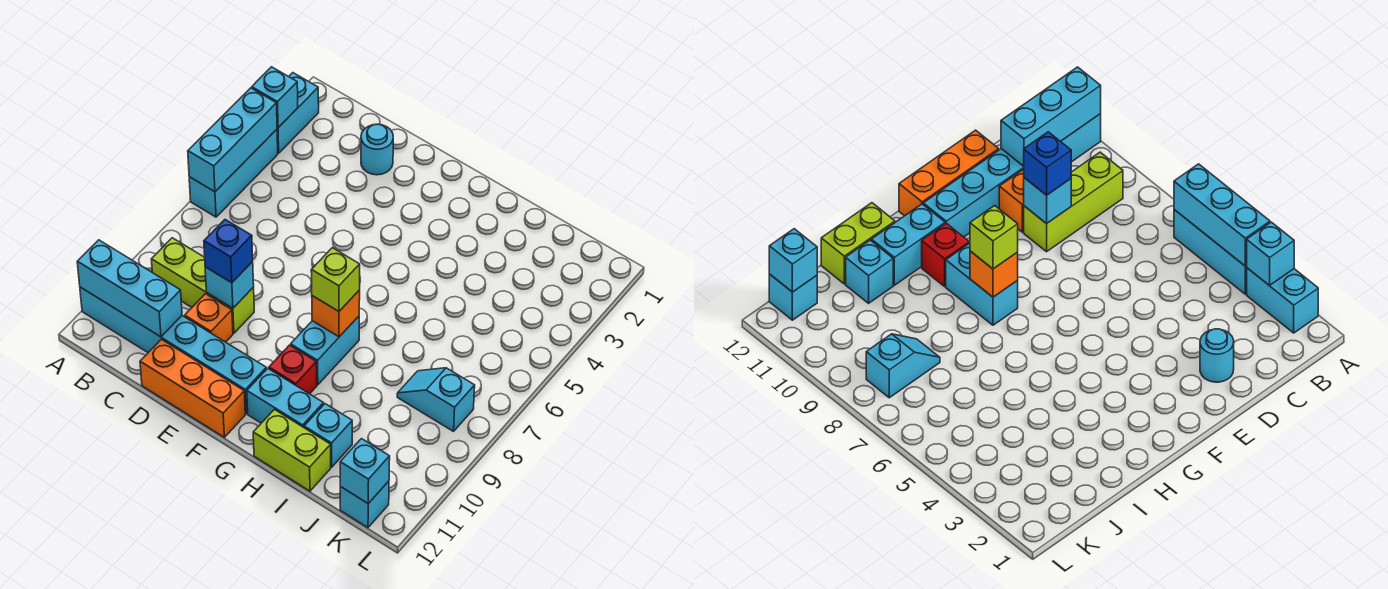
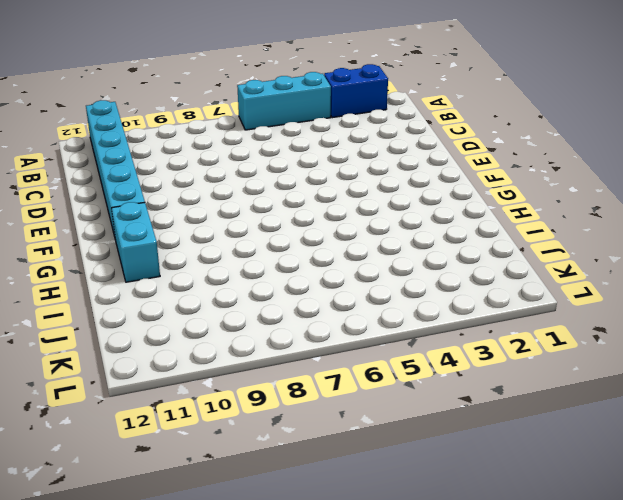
blue brick A2:A3 level 1 -> cyan brick A2:A3 level 1
none -> lime brick B9:D9 level 1
none -> cyan round brick D2 level 1
none -> orange brick D10 level 1

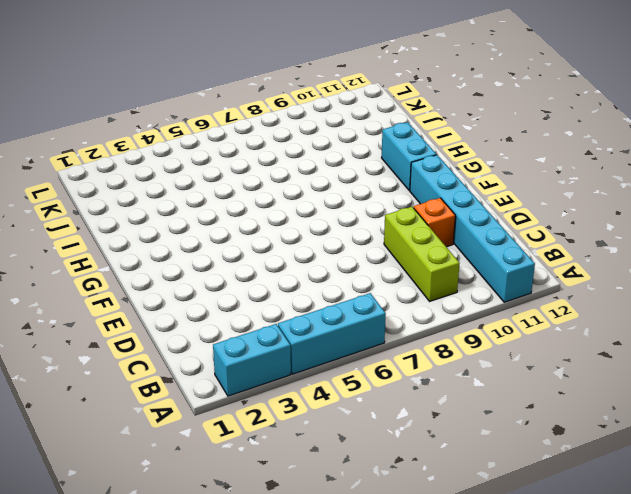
none -> cyan round brick D2 level 1
none -> orange brick D12:F12 level 1
none -> cyan brick G8:G9 level 1

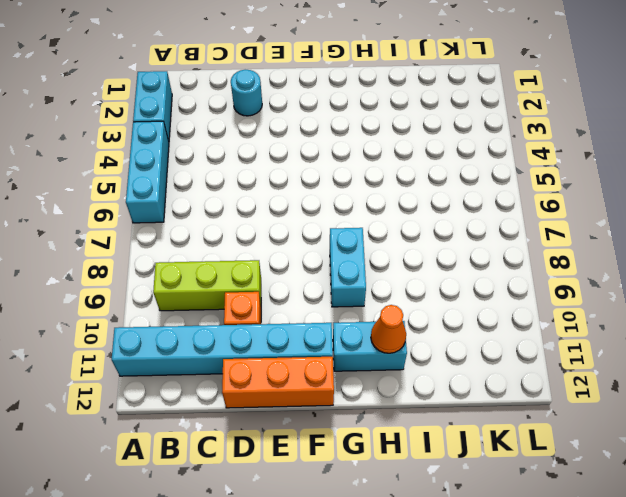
orange cone H11 level 2 -> none
none -> red brick G10 level 1
none -> lime brick H12:I12 level 1
none -> cyan brick I11 level 1

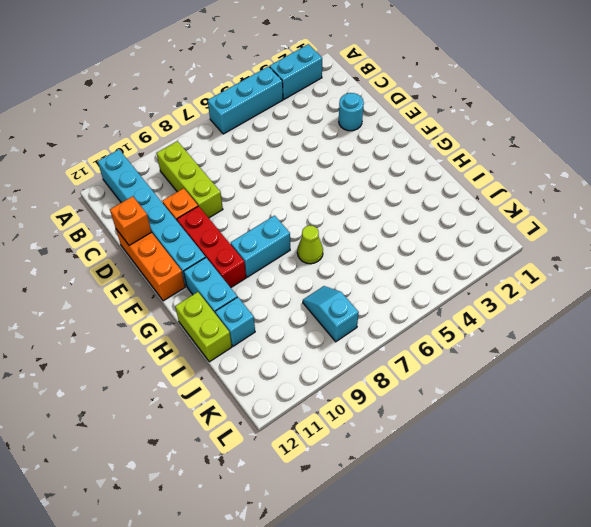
orange brick D12 level 2 -> orange brick G8 level 2
red brick E10:G10 level 1 -> red brick G10 level 1
lime cone H7 level 1 -> none
none -> cyan brick K12 level 1
none -> cyan brick A3 level 2
none -> cyan brick A4:A6 level 2

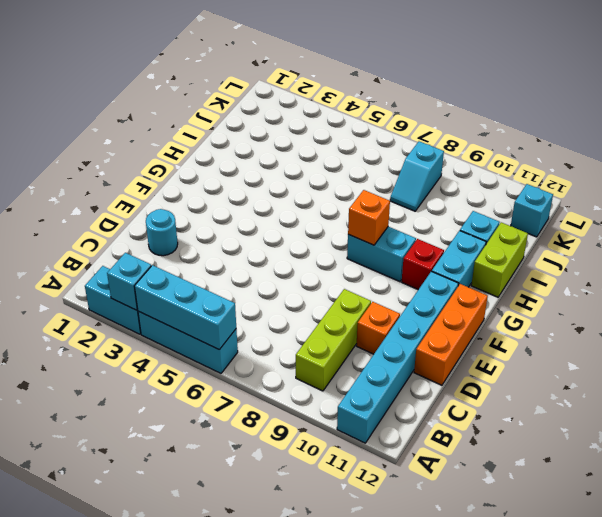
none -> cyan brick A11:C11 level 2
none -> cyan brick D9 level 2
none -> cyan brick K12 level 2

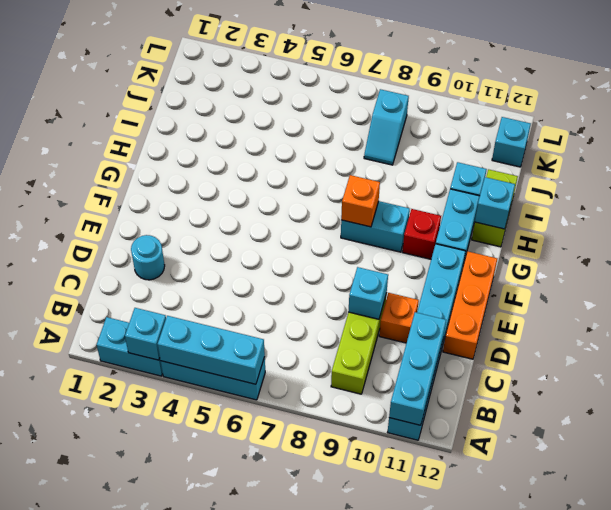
cyan brick H12 level 2 -> cyan brick K12 level 2
none -> blue brick D9 level 3
none -> lime brick G8 level 3

